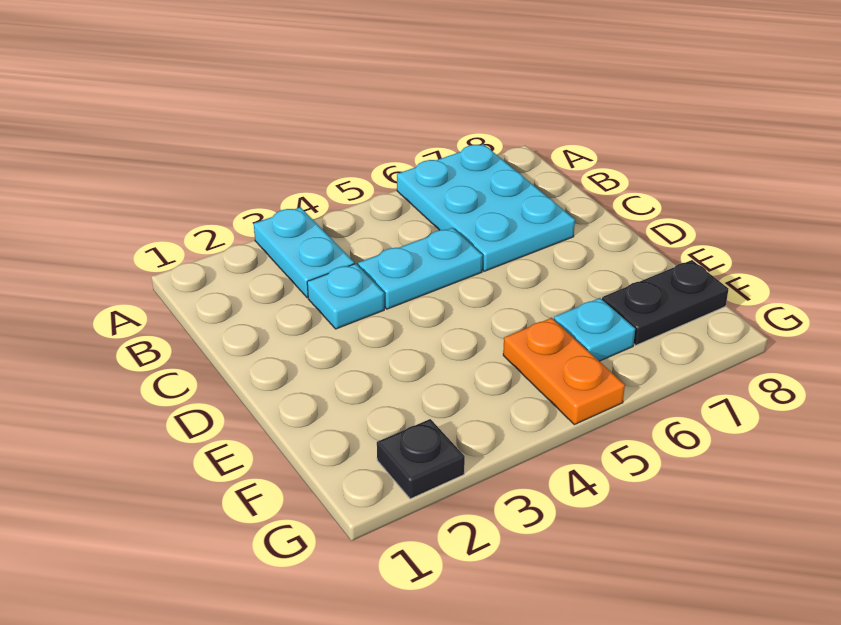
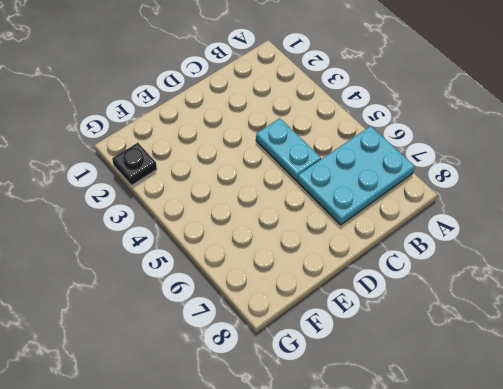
none -> cyan plate A3:B3 level 1
none -> cyan plate C3 level 1

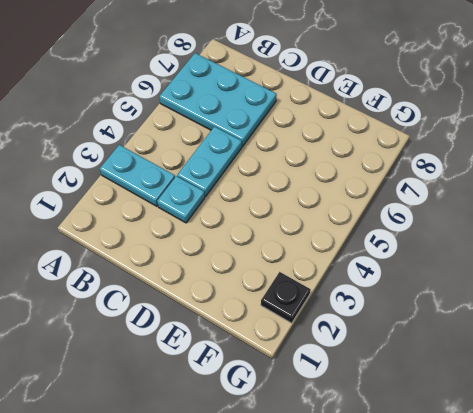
none -> orange plate F5:G5 level 1
none -> cyan plate F6 level 1

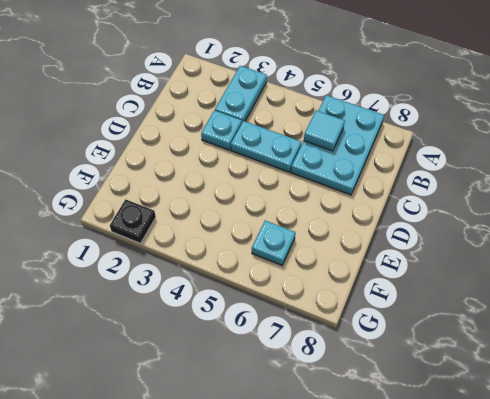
cyan tile B6 level 2 -> none
none -> orange plate F5:G5 level 1
none -> black plate F7:F8 level 1

